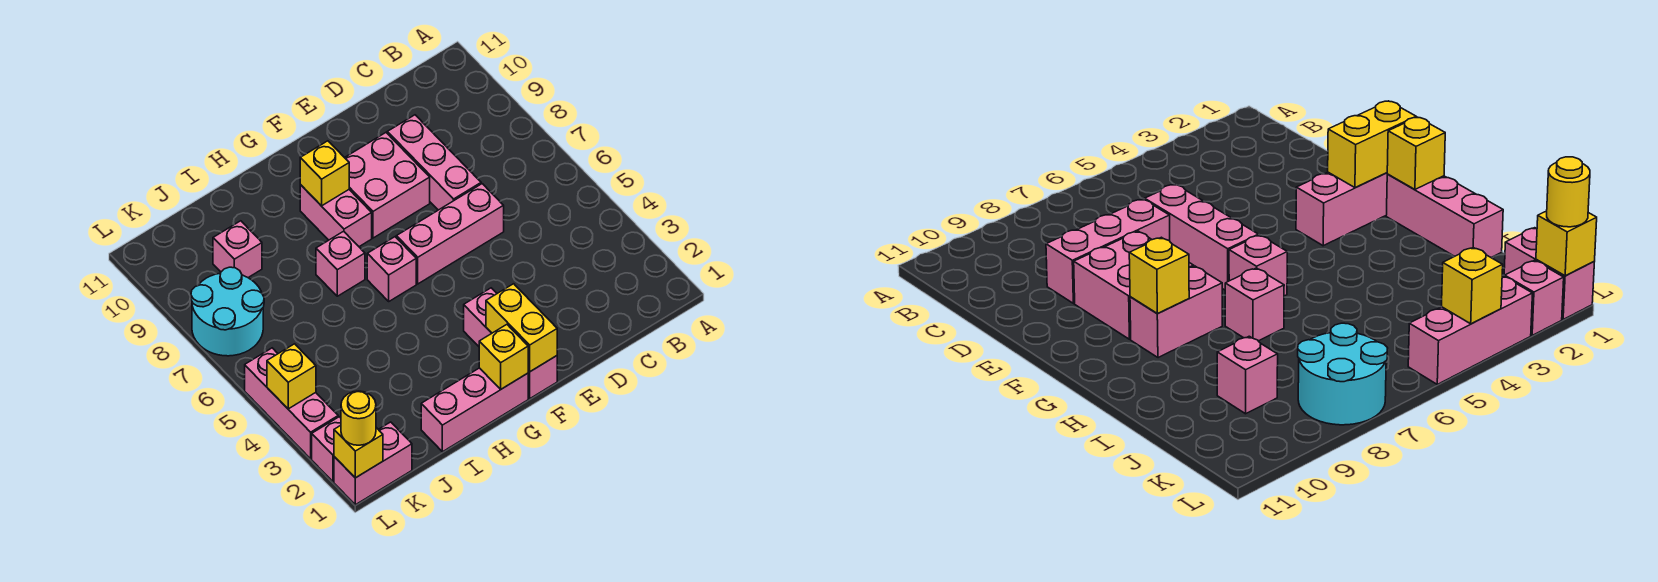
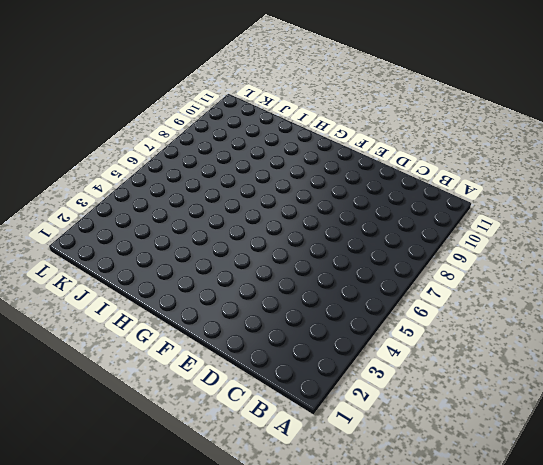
none -> pink brick D6:F6 level 1
none -> pink brick D7:D9 level 1
none -> pink brick E8:F9 level 1

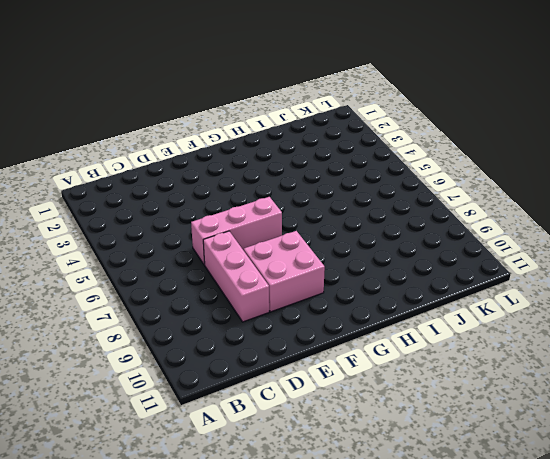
none -> pink brick F1:F3 level 1
none -> pink brick G1:I1 level 1
none -> pink brick G6 level 1

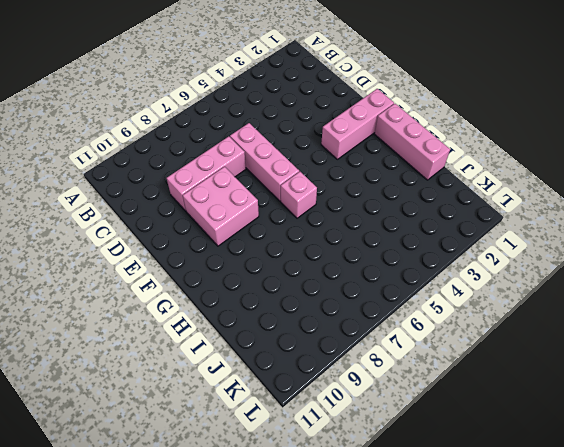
none -> pink brick G8:G9 level 1
none -> pink brick H7 level 1
none -> pink brick J9 level 1

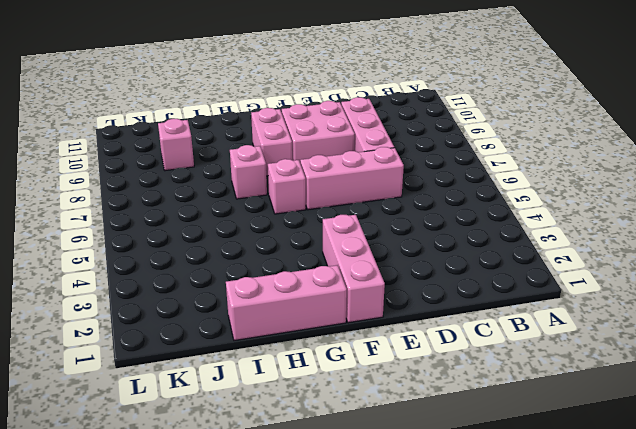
none -> pink brick K1:L1 level 1
none -> cyan round brick K7:L8 level 1
none -> pink brick L2 level 1

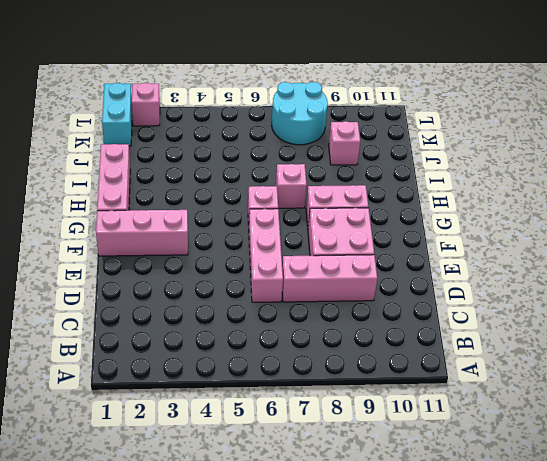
cyan brick K1:L1 level 1 -> pink brick K1:L1 level 1
none -> pink brick L3:L5 level 1
none -> yellow brick F1:F2 level 2
none -> yellow brick G1 level 2

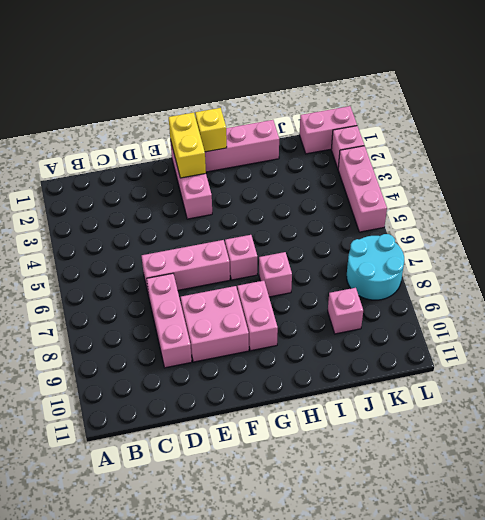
none -> yellow brick G9 level 2
none -> yellow brick L1 level 2
none -> yellow brick L4 level 2

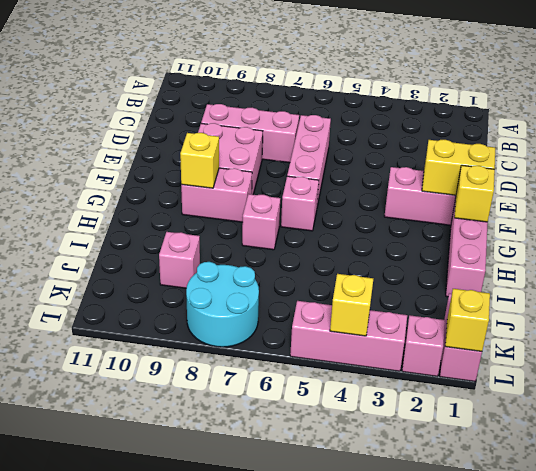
none -> yellow round brick L1 level 3

